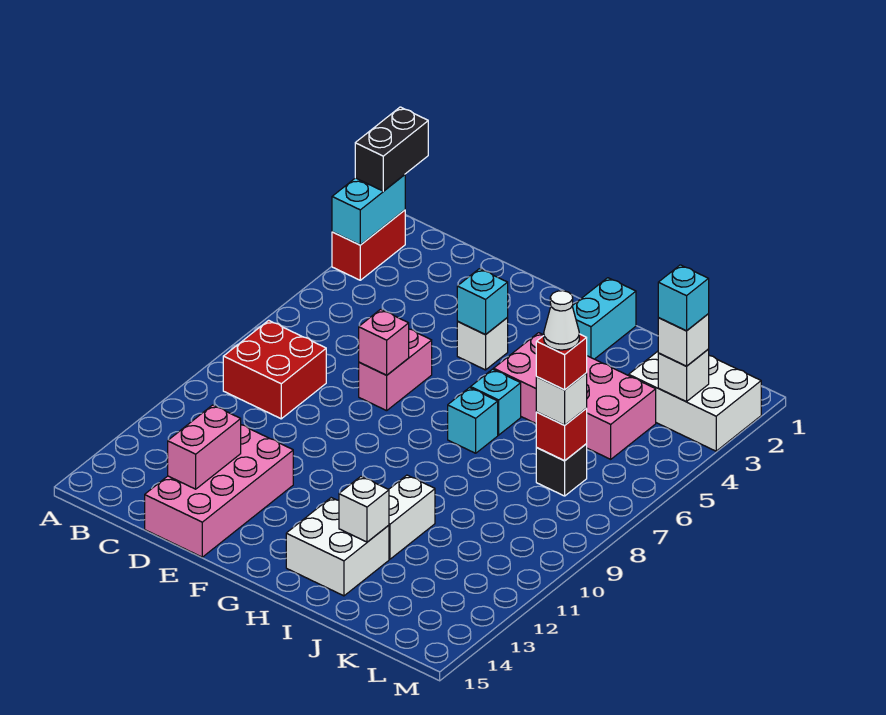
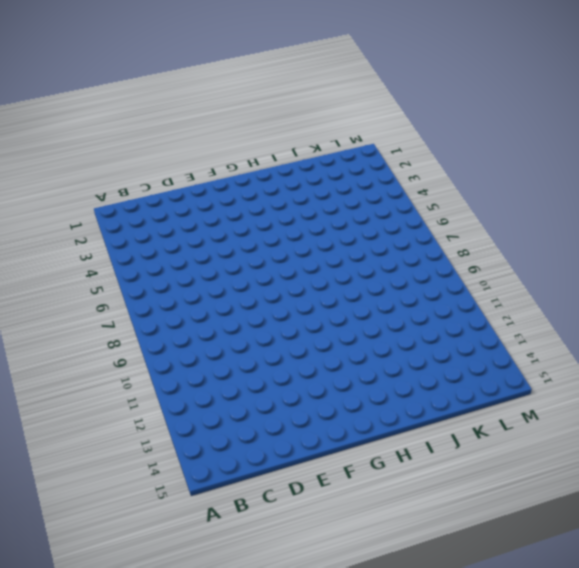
none -> red brick A2:A3 level 1
none -> red brick B8:C9 level 1
none -> pink brick D12:E15 level 1

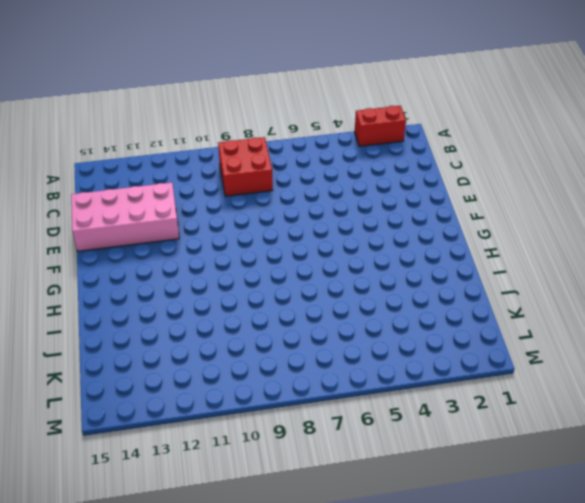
none -> pink brick E6:E7 level 1
none -> white brick F4 level 1
none -> cyan brick H1:H2 level 1

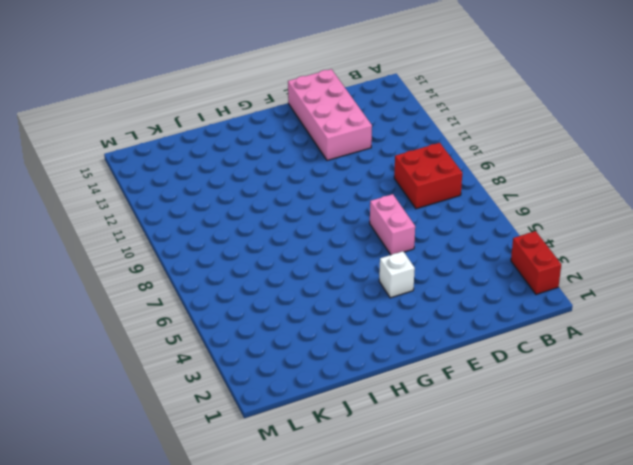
none -> cyan brick H1:H2 level 1
none -> pink brick H4:K5 level 1
none -> cyan brick H6 level 1

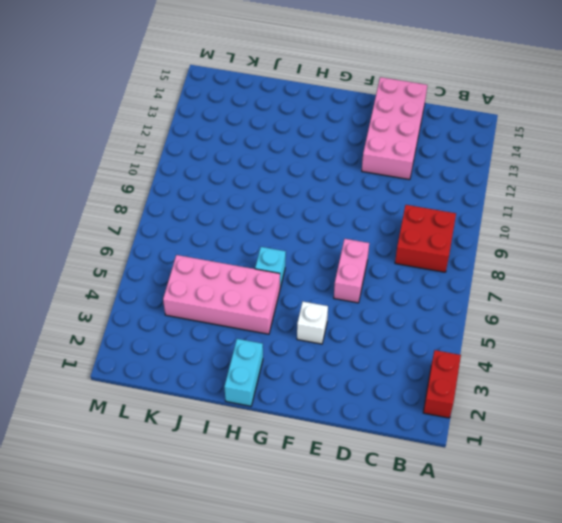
none -> cyan brick H7 level 1
none -> white brick H13:I14 level 1
none -> white brick I11:I12 level 1

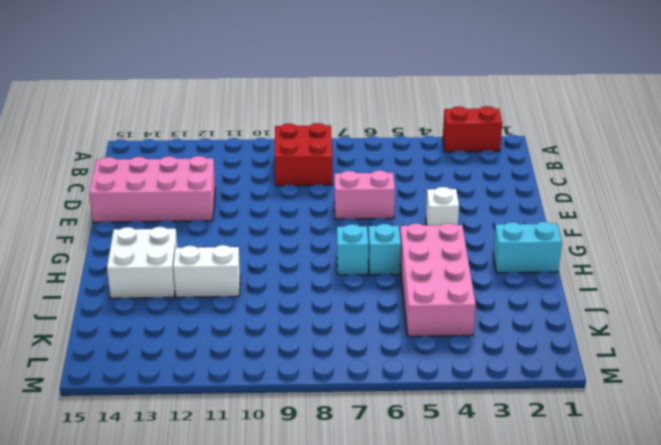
none -> white brick K2:M3 level 1
none -> black brick K7 level 1
none -> cyan brick A2:A3 level 2

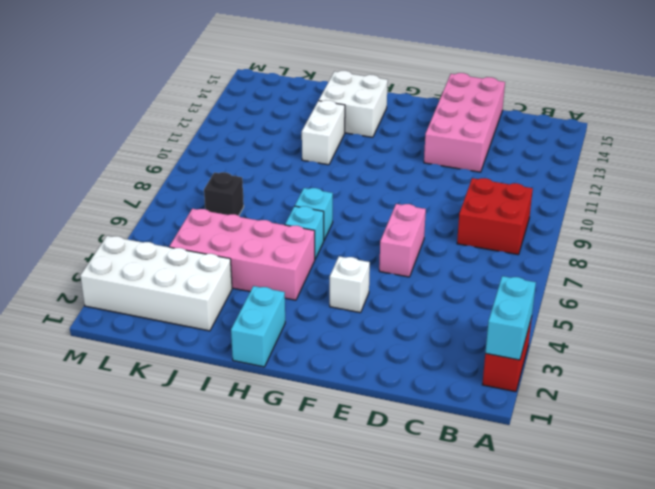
white brick J2:M3 level 1 -> white brick K2:M3 level 1
none -> pink brick D13:D14 level 2
none -> pink brick E7 level 2
none -> cyan brick F4 level 2

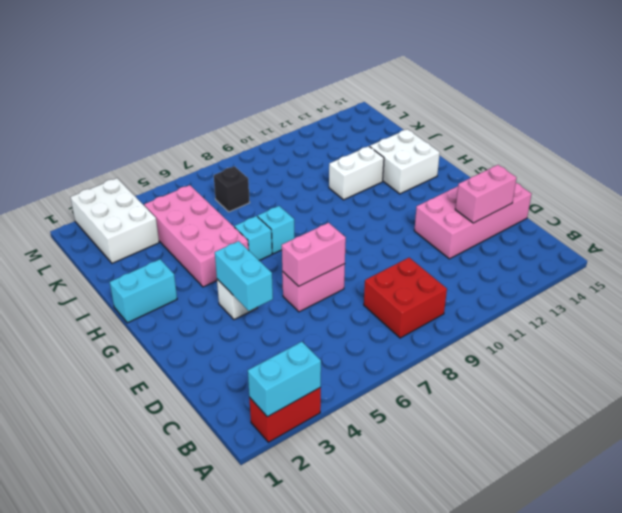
cyan brick E4:F4 level 2 -> cyan brick F4 level 2
pink brick E6:E7 level 2 -> pink brick E7 level 2
none -> white brick I13 level 2
none -> red brick K7 level 2
none -> white brick L3 level 2

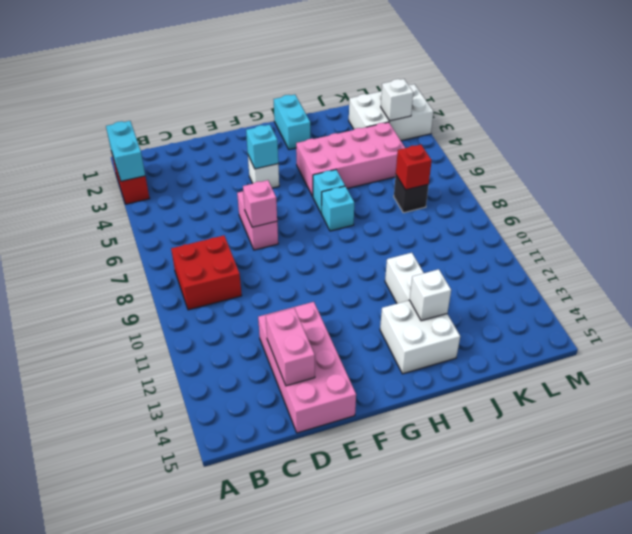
none -> black brick A1:A2 level 3
none -> white brick K7 level 3
none -> white brick L3 level 3

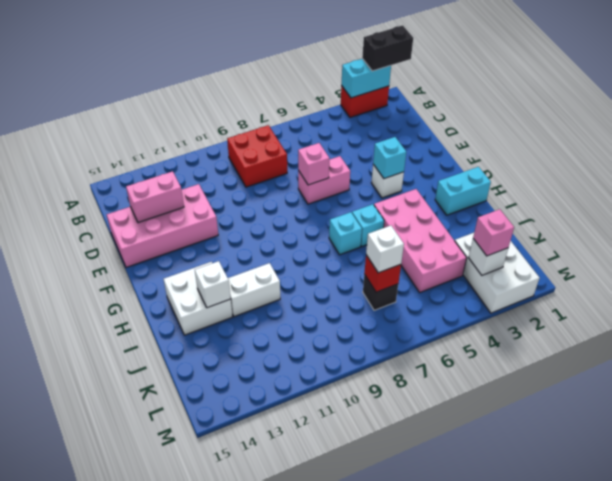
pink brick L3 level 3 -> white brick L3 level 3
none -> red brick K7 level 4
none -> cyan brick L3 level 4
none -> white cone K7 level 5

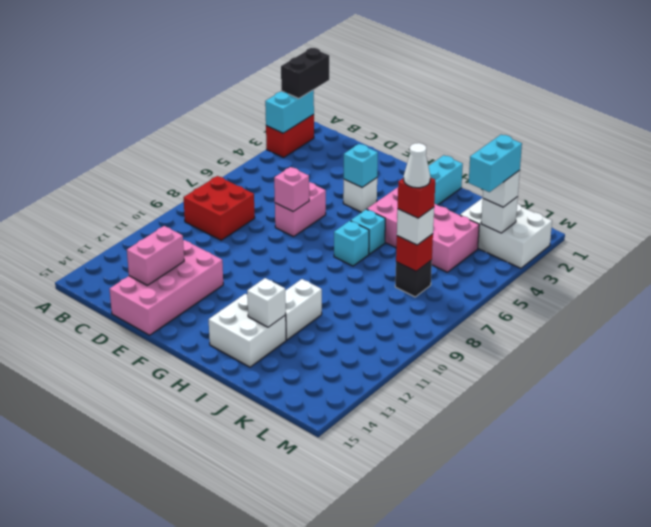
cyan brick L3:L4 level 4 -> cyan brick L3 level 4

